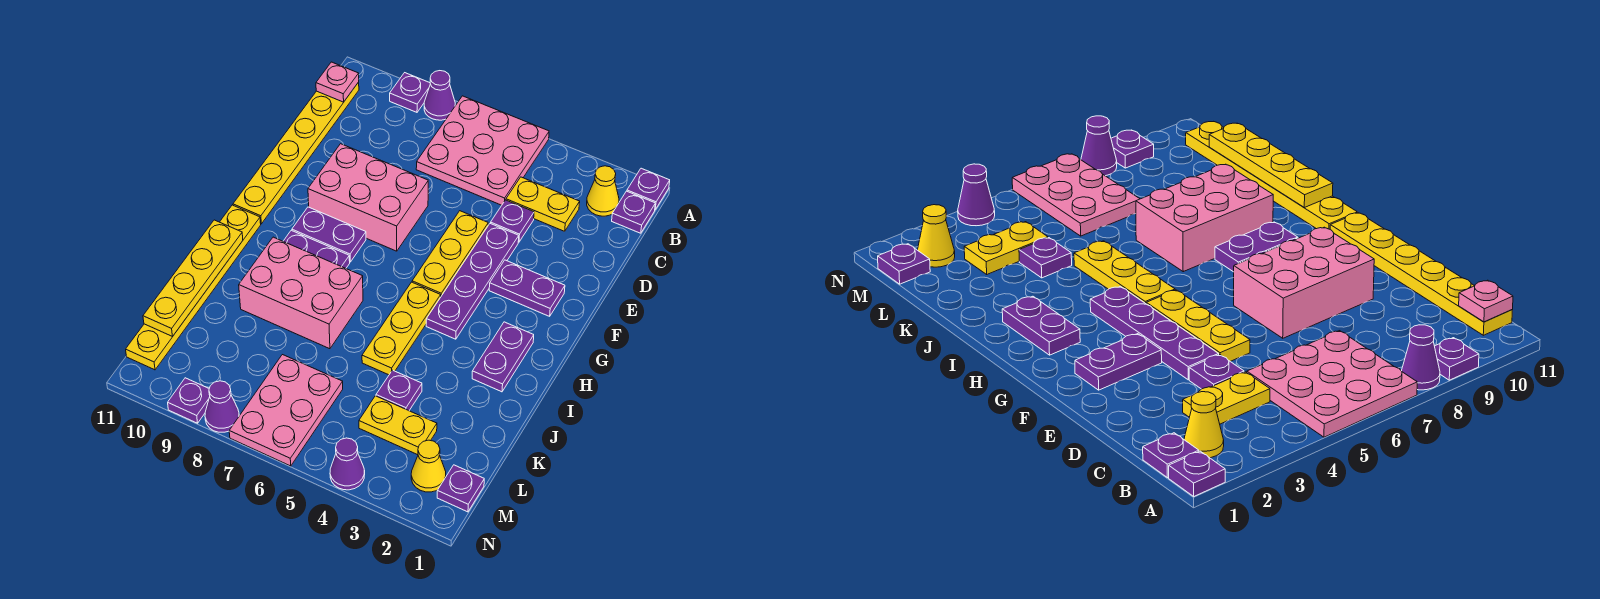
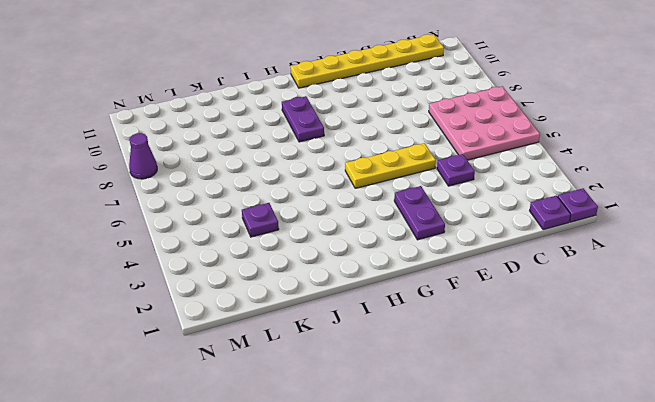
none -> purple cone A8 level 1
none -> purple plate A9 level 1
none -> yellow cone B2 level 1

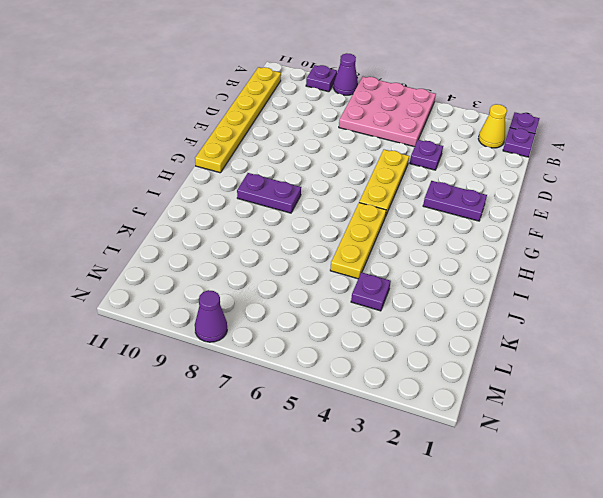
none -> yellow plate C3:C4 level 1
none -> purple plate E4:H4 level 1
none -> pink brick E7:F9 level 1

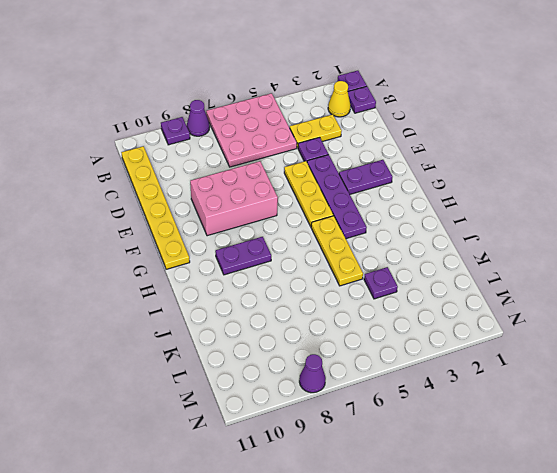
none -> purple plate G8:G9 level 1
none -> purple plate H2:I2 level 1
none -> yellow plate H11:M11 level 1

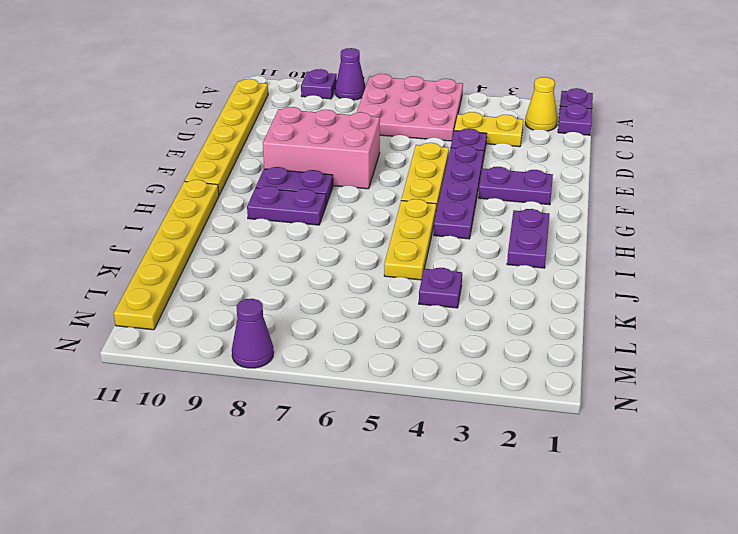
none -> pink brick I7:J9 level 1
none -> yellow plate L3:L4 level 1
none -> pink plate L6:N7 level 1

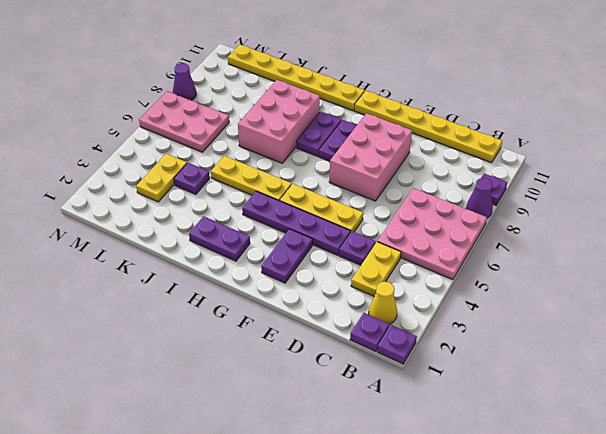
none -> purple plate M1 level 1
none -> yellow cone M2 level 1
none -> purple cone N4 level 1

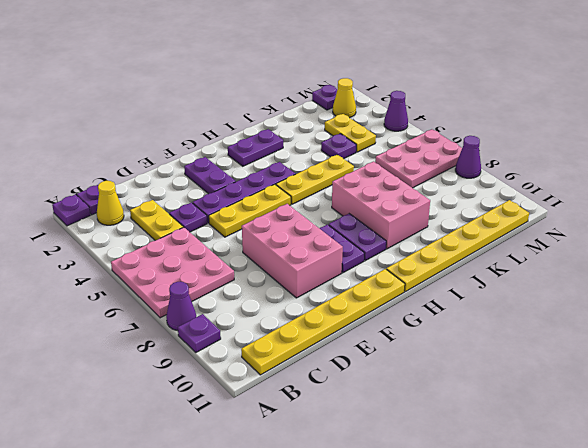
none -> purple plate N9 level 1
none -> pink plate B11 level 2
none -> yellow plate I11:L11 level 2

